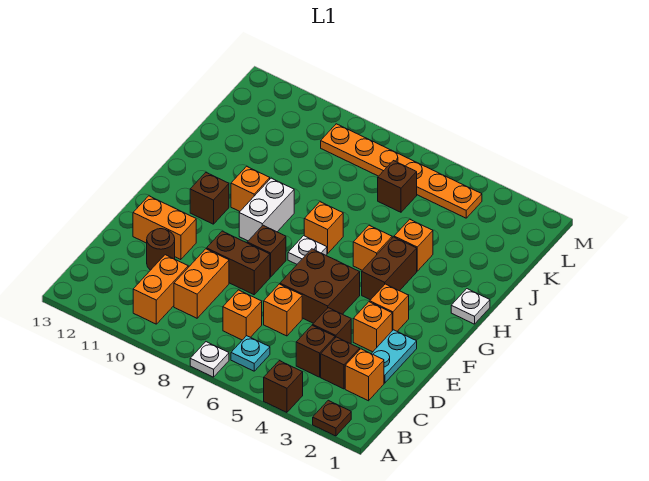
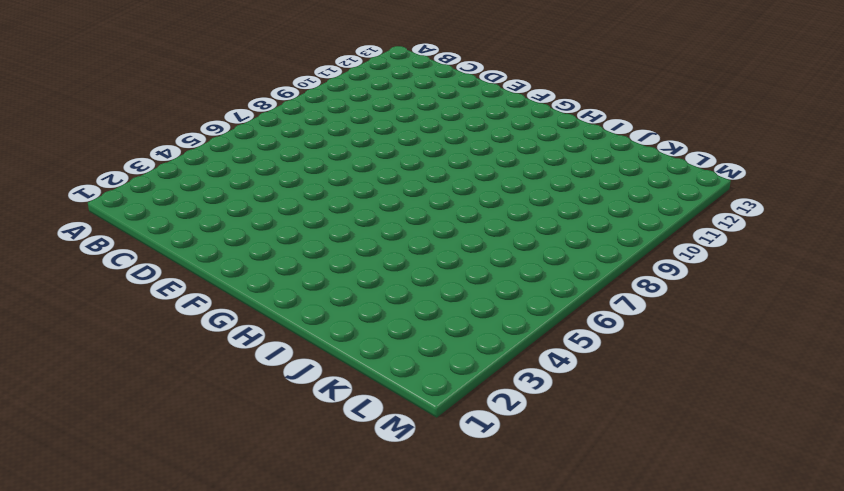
none -> brown plate A2 level 1
none -> brown brick A4 level 1
none -> white plate A7 level 1
none -> cyan plate B6 level 1

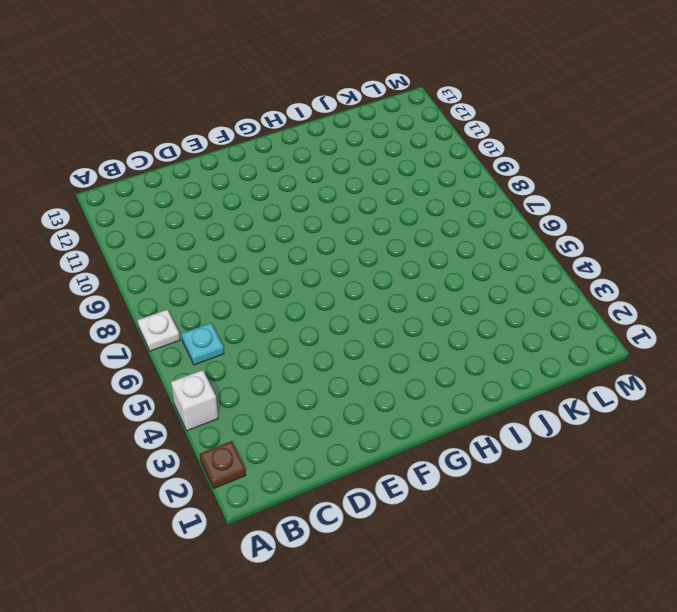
white brick A4 level 1 -> brown brick A4 level 1
none -> orange brick B10:C10 level 1
none -> orange brick C2 level 1
none -> brown brick C3 level 1
none -> brown brick C4 level 1

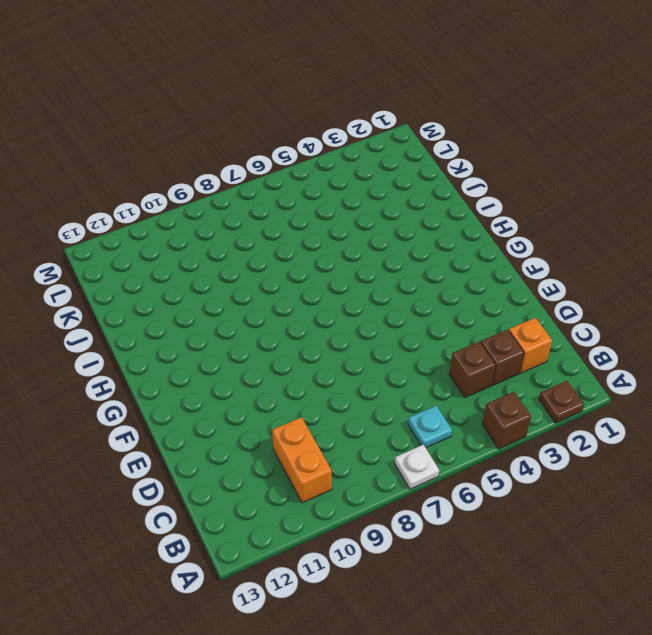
none -> orange brick C7 level 1
none -> orange brick C9:D9 level 1
none -> cyan plate D2:E2 level 1
none -> brown brick D4 level 1

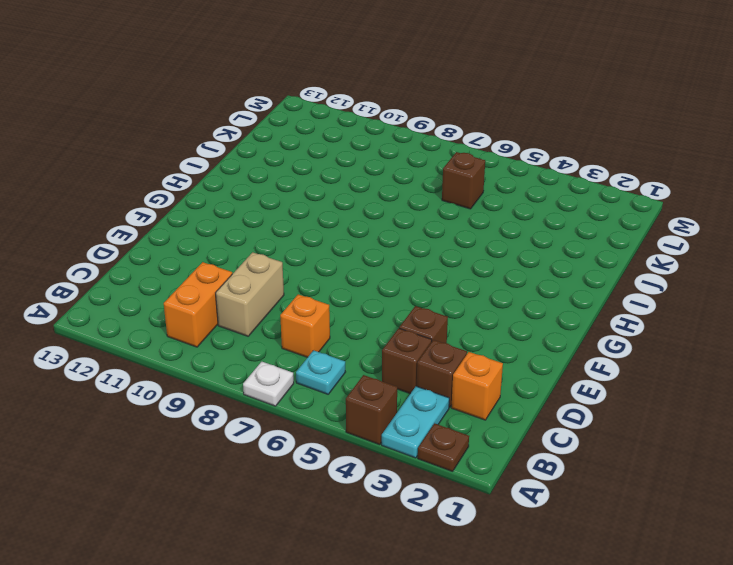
cyan plate A3:B3 level 1 -> cyan plate D2:E2 level 1
tan brick C9:D9 level 1 -> orange brick C9:D9 level 1
none -> orange brick D6 level 1
none -> brown round brick D11 level 1
none -> orange brick E3 level 1
none -> brown brick E5:F6 level 1

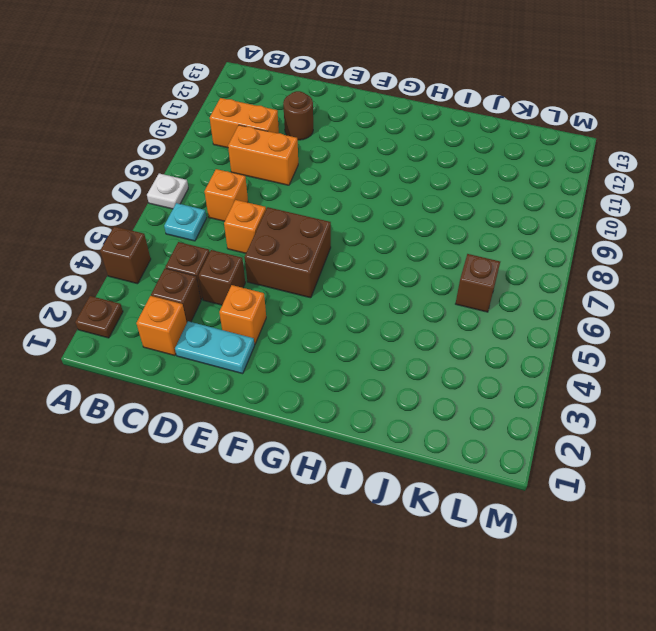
none -> brown brick E8:E9 level 1
none -> orange brick E11:E12 level 1
none -> orange brick F3 level 1
none -> brown brick F8 level 1

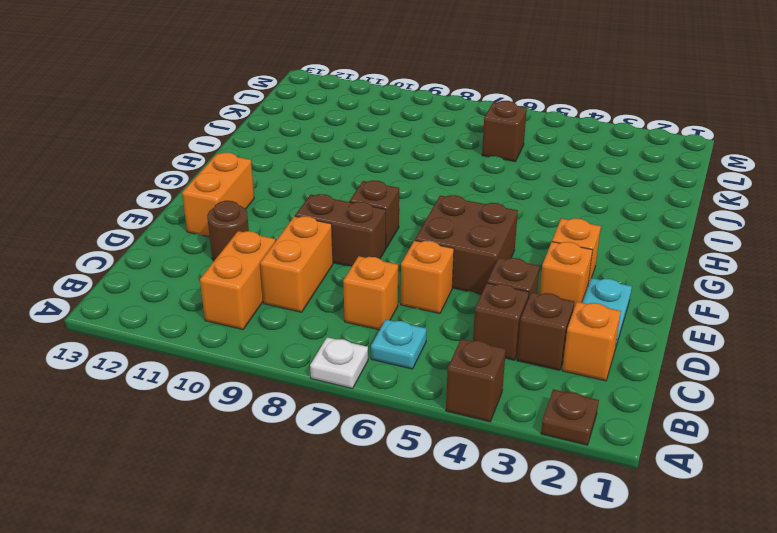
orange brick E12:F12 level 1 -> orange brick E11:E12 level 1
none -> brown brick G4:H4 level 1
none -> white plate G7 level 1
none -> white brick G9:H9 level 1
none -> brown brick G11 level 1

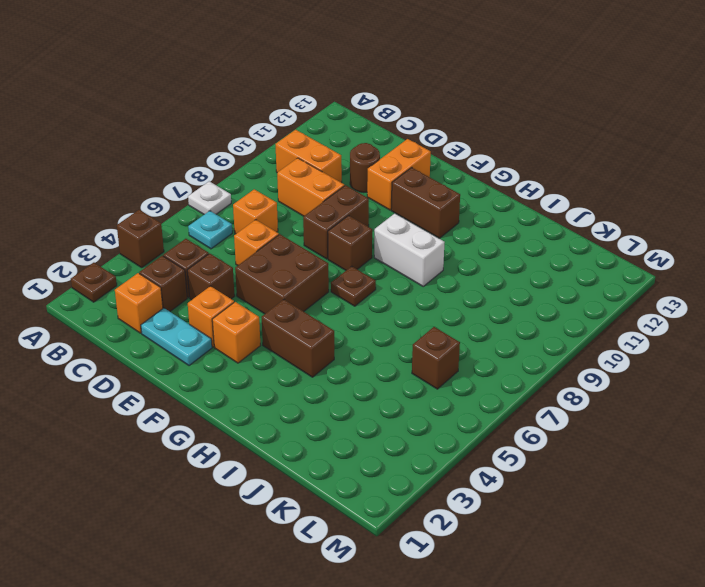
brown brick F11:G11 level 1 -> brown brick G11 level 1
brown plate G7 level 1 -> white plate G7 level 1
none -> white plate H1 level 1
none -> orange brick H5 level 1
none -> orange brick H7 level 1
none -> orange brick H10 level 1

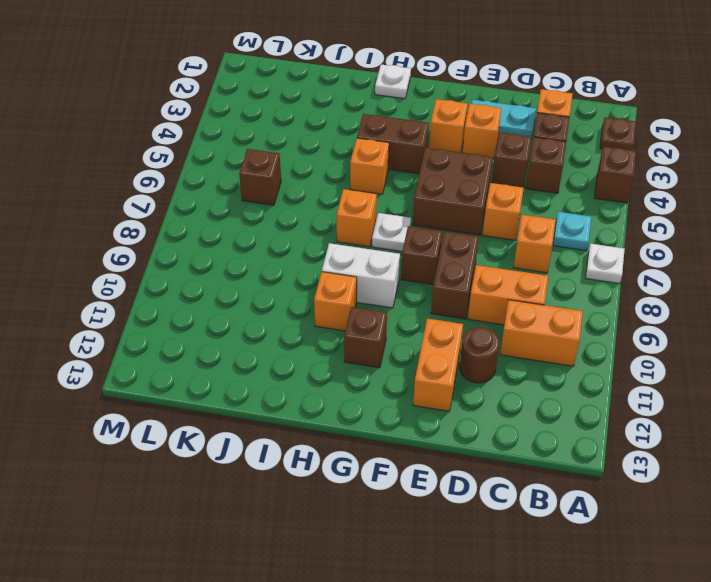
none -> orange brick I4 level 1
none -> orange plate L4:L9 level 1

